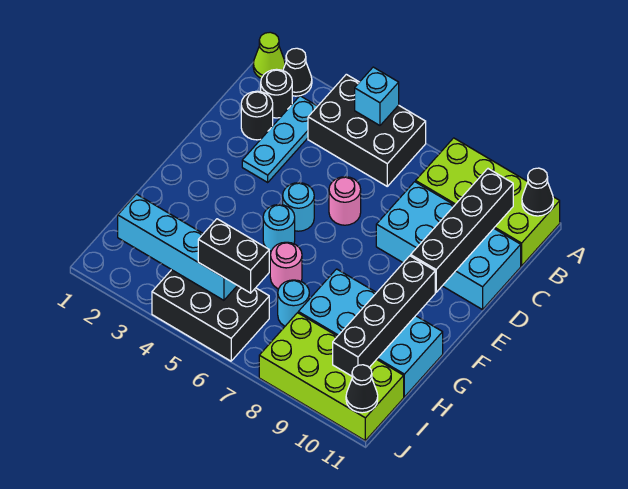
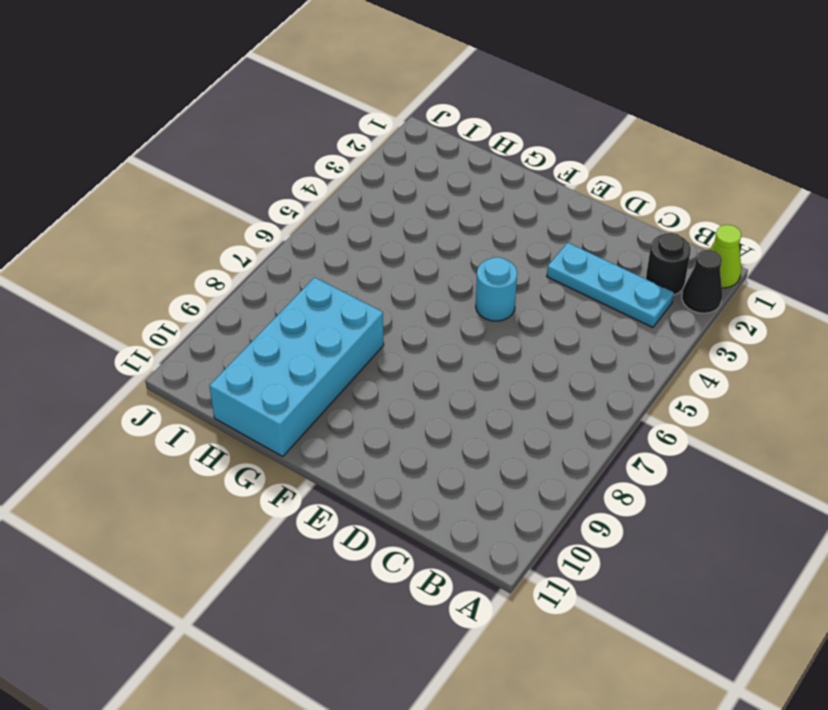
none -> black brick A4:B6 level 1
none -> lime brick A8:B11 level 1
none -> black round brick C2 level 1

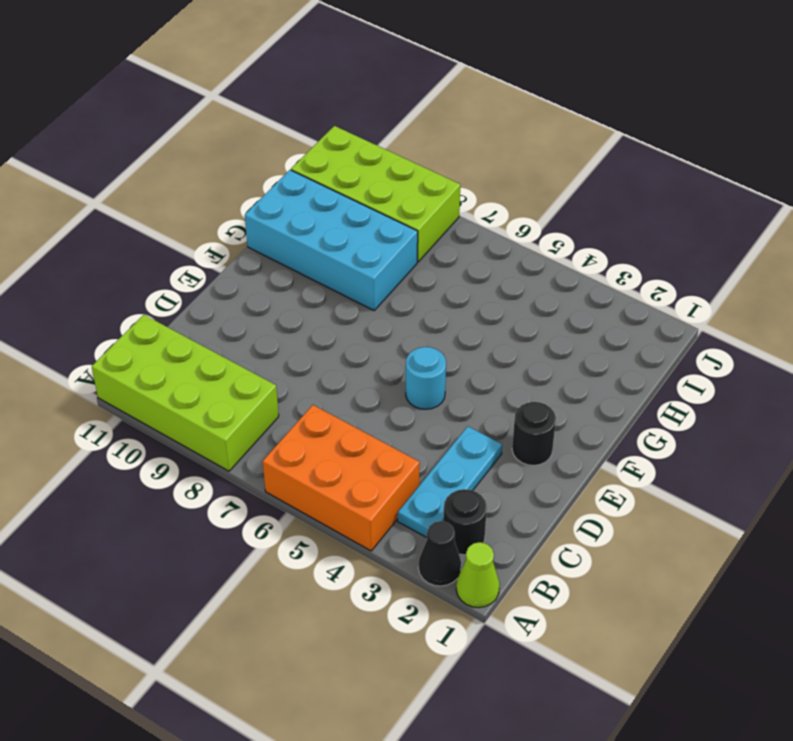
orange brick A4:B6 level 1 -> black brick A4:B6 level 1
black round brick E2 level 1 -> black round brick C2 level 1
none -> cyan brick C8:D11 level 1
none -> pink round brick D6 level 1
none -> cyan round brick F5 level 1

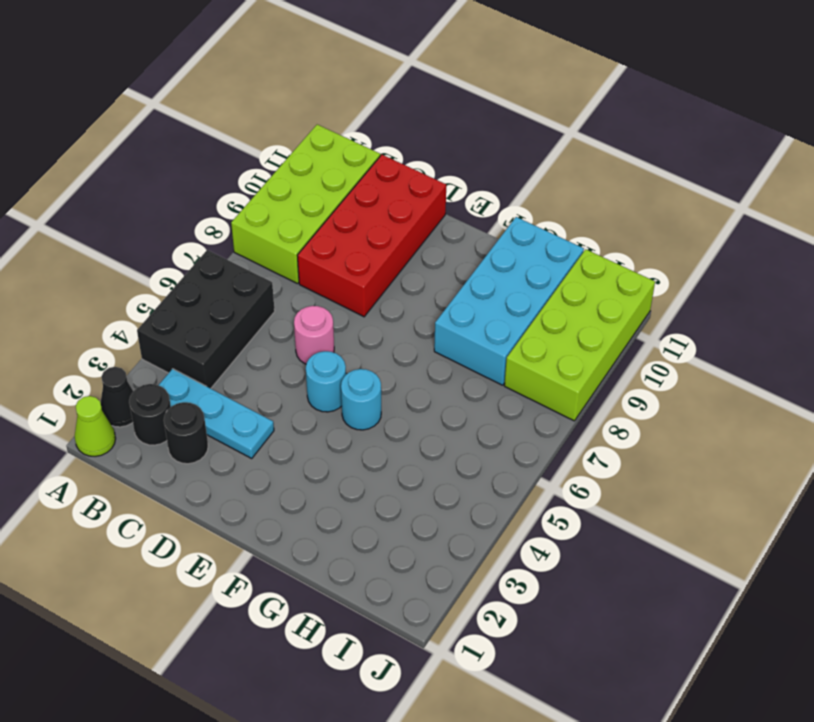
red brick C8:D11 level 1 -> cyan brick C8:D11 level 1
none -> pink round brick G6 level 1
none -> cyan round brick H7 level 1
none -> black brick I4:J6 level 1

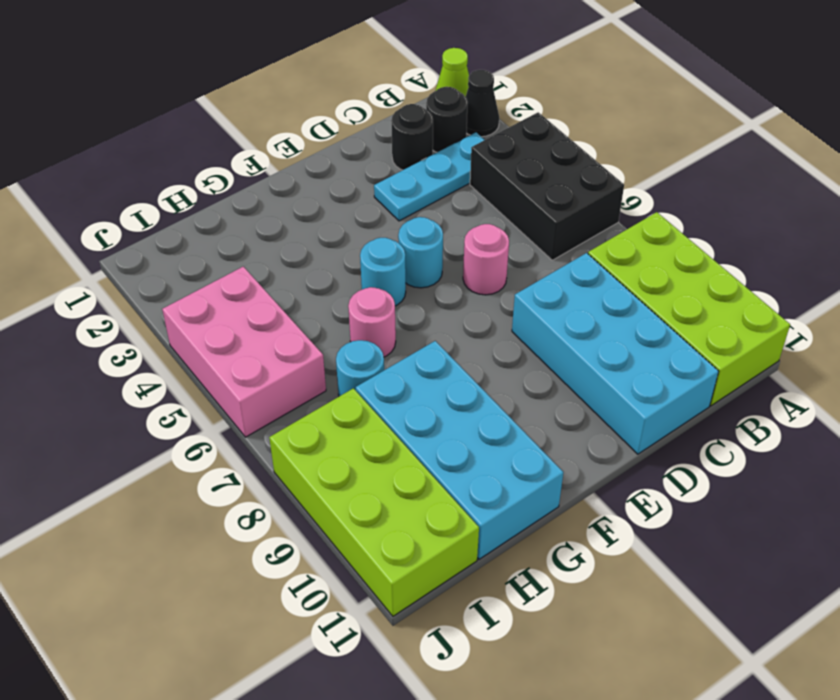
pink brick I4:J6 level 1 -> black brick I4:J6 level 1
none -> cyan brick A5 level 2
none -> black cone A11 level 2
none -> black brick B10:E10 level 2

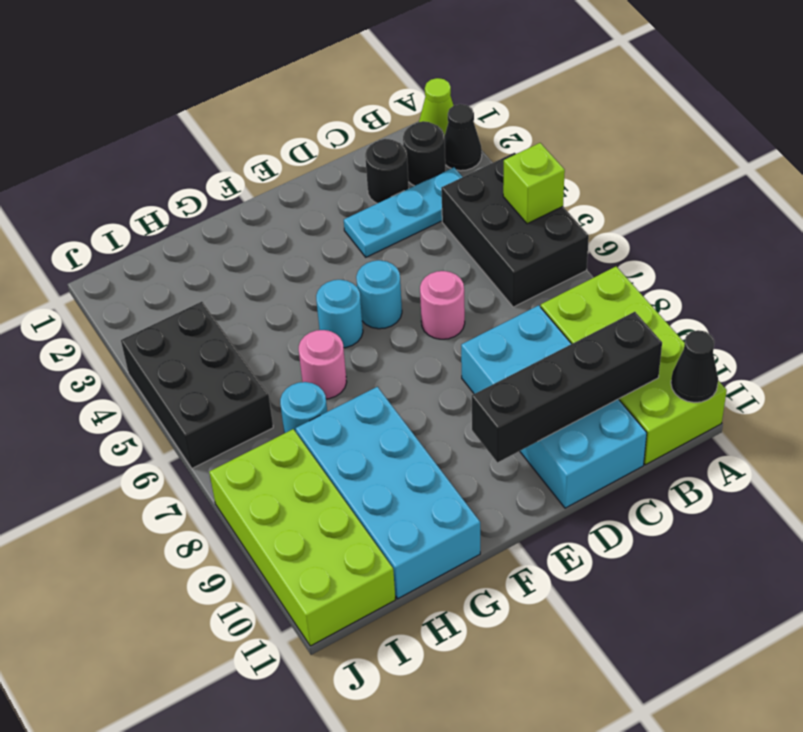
lime brick A5 level 2 -> cyan brick A5 level 2
none -> black brick F10:I10 level 2
none -> cyan brick I2:I5 level 2
none -> black cone J11 level 2

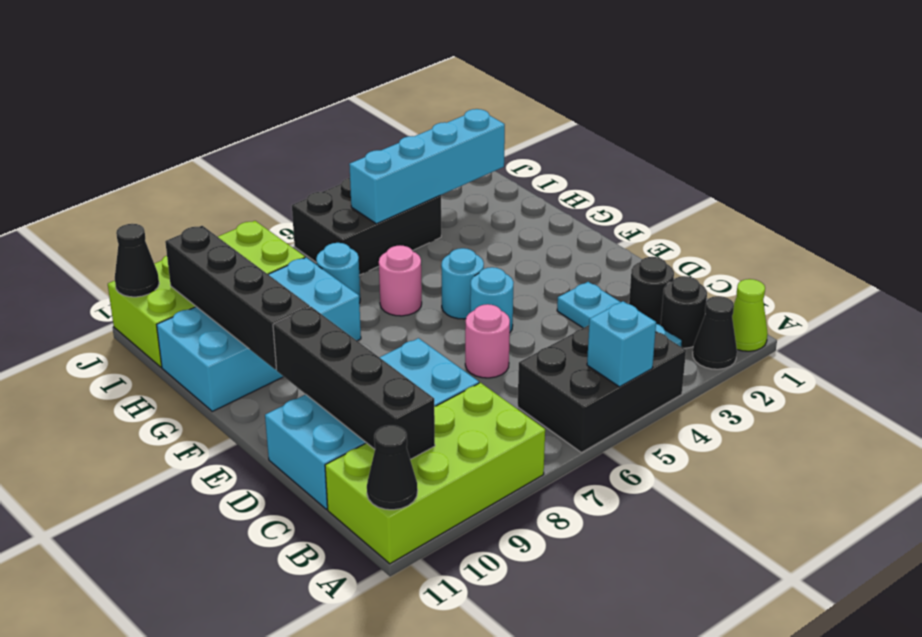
none -> black brick I5:I6 level 3

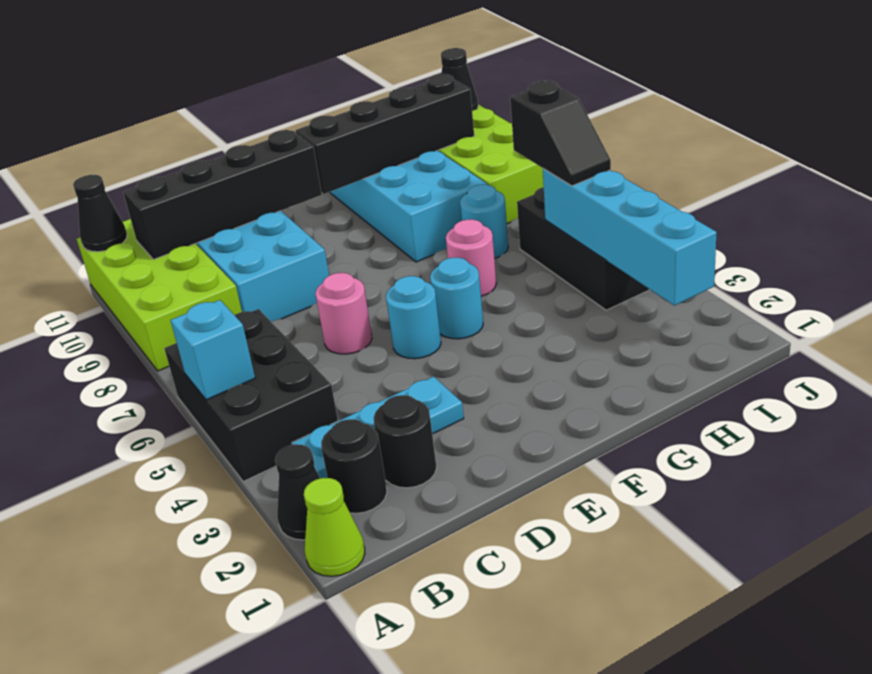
black slope I5:I6 level 3 top 6 -> black brick I5:I6 level 3

